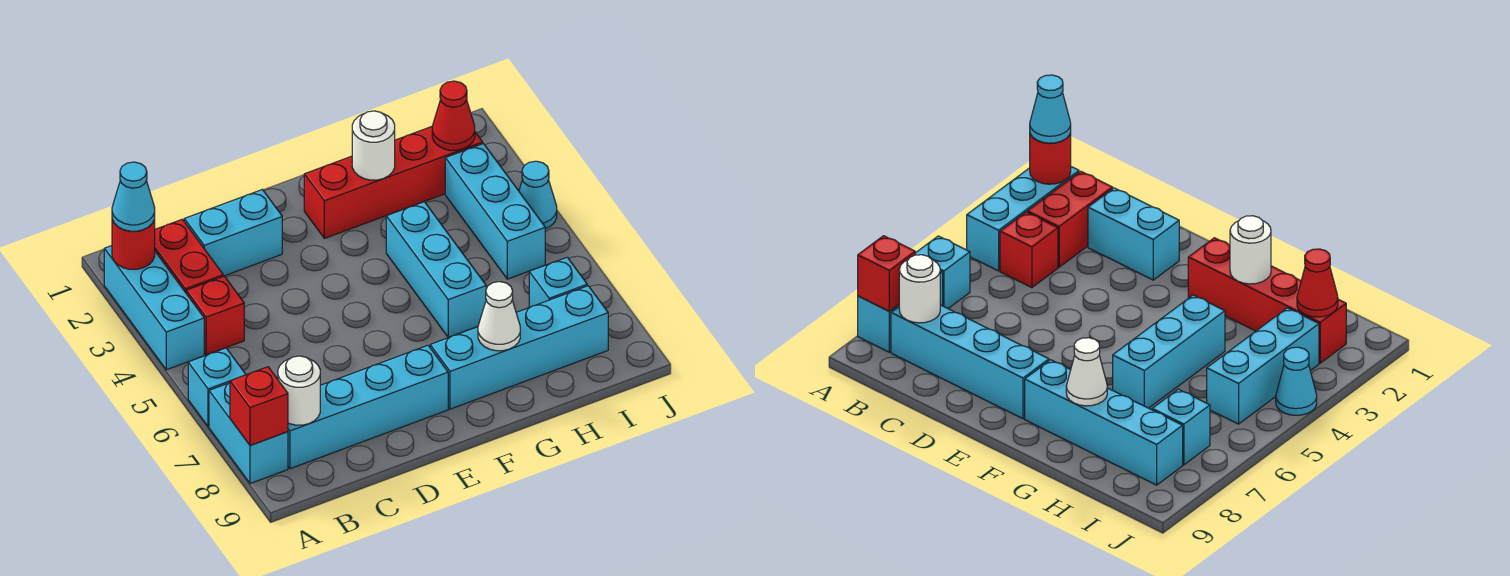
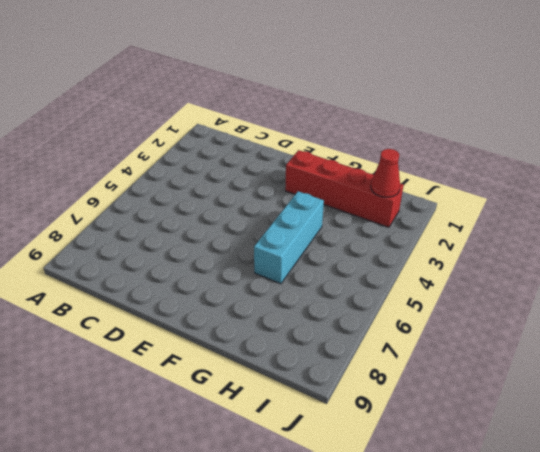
none -> cyan brick A2:A4 level 1
none -> cyan brick A6 level 1
none -> cyan brick A7:A8 level 1

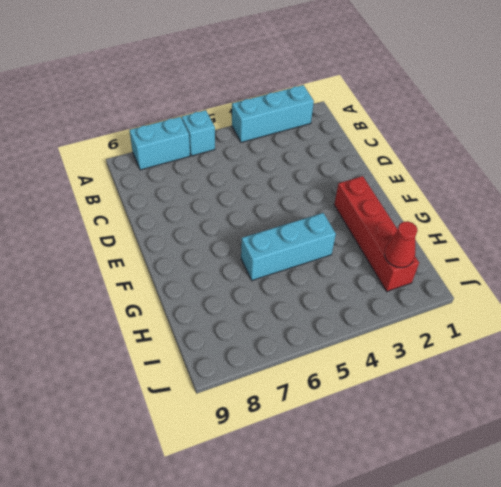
none -> red brick B2:B3 level 1
none -> red brick B4 level 1
none -> cyan brick B8:E8 level 1

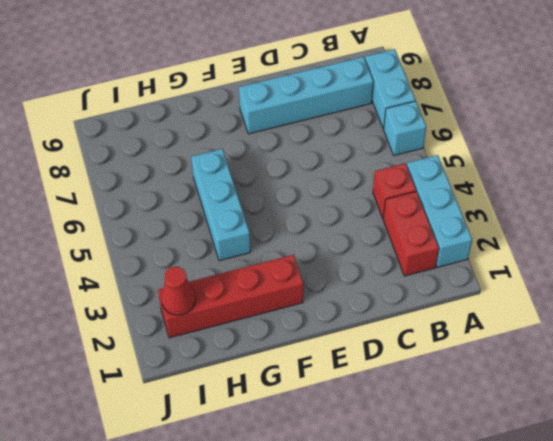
none -> cyan brick C2:D2 level 1
none -> cyan brick F8:I8 level 1
none -> cyan brick I3:I5 level 1

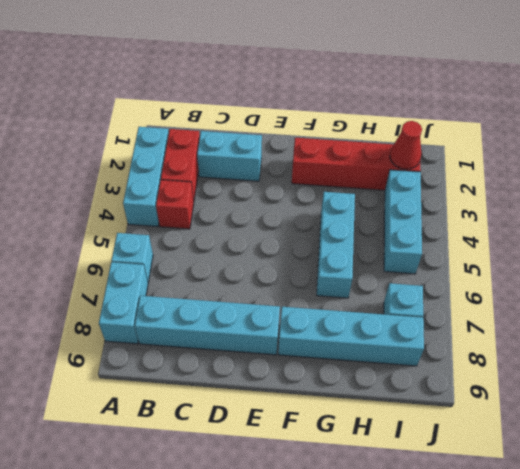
none -> cyan cone J4 level 1
none -> red round brick A2 level 2
none -> red brick A8 level 2

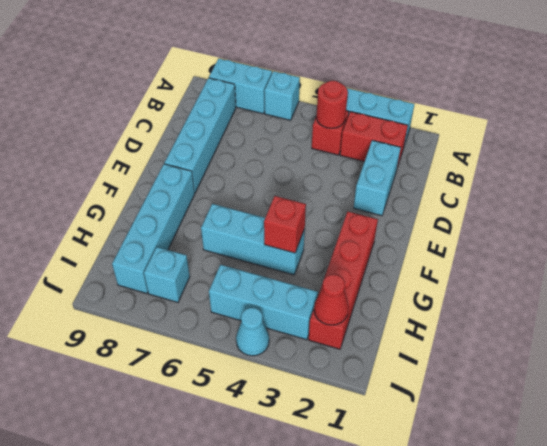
red round brick B4 level 2 -> red round brick A2 level 2
red brick G4 level 2 -> red brick A8 level 2
none -> white round brick B8 level 2
none -> white round brick G2 level 2
none -> white cone G8 level 2

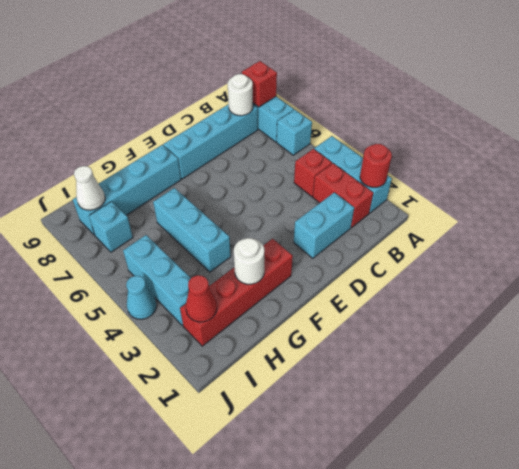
white cone I8 level 2 -> white cone G8 level 2
none -> cyan cone A2 level 3

